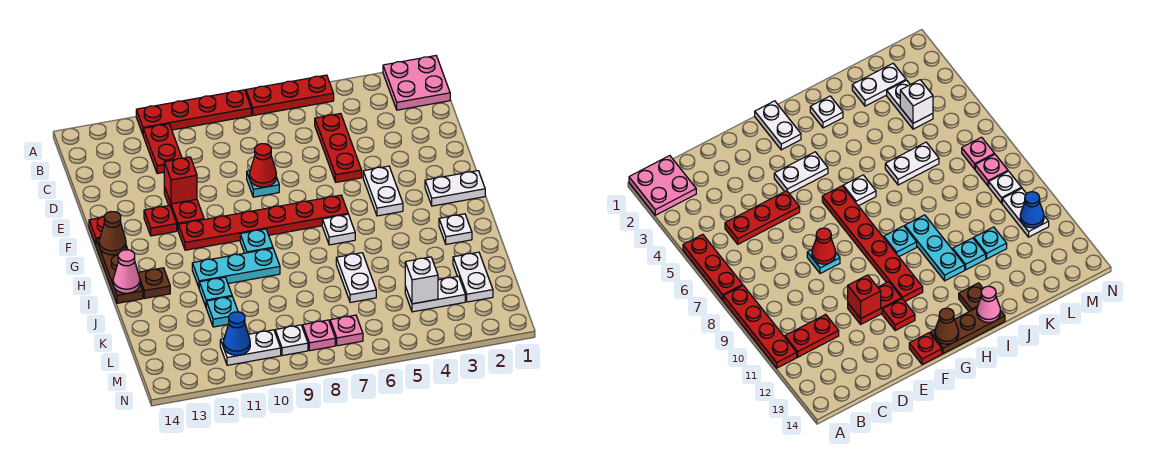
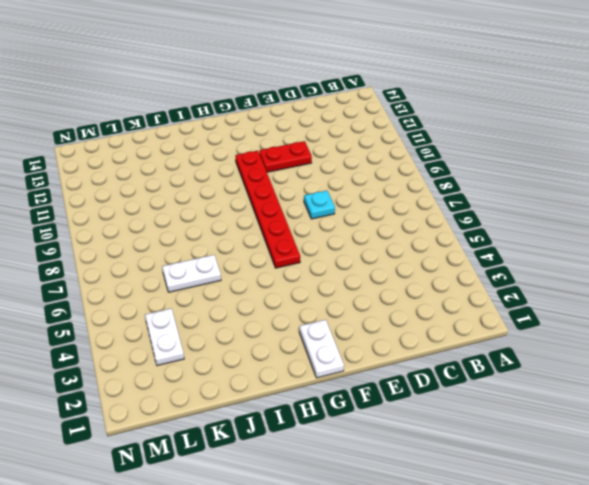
none -> pink plate A1:B2 level 1
none -> red plate A5:A7 level 1
none -> red plate A8:A11 level 1
none -> red plate B11:C11 level 1

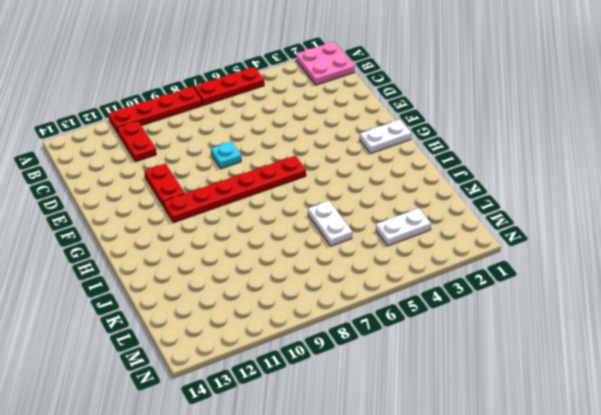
none -> red plate C5:E5 level 1
none -> white plate F4:G4 level 1
none -> red plate F12 level 1
none -> red plate F14 level 1

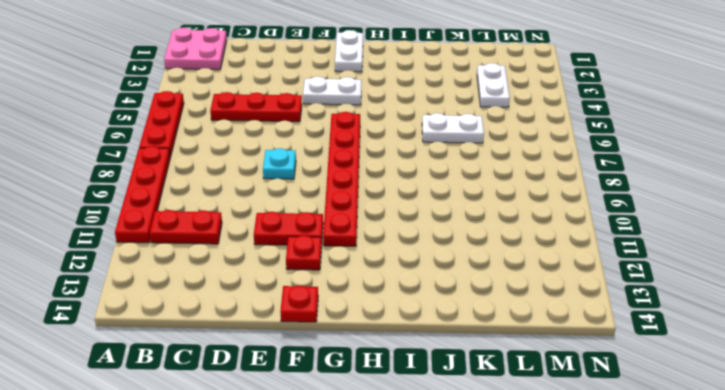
none -> brown plate G14:I14 level 1
none -> white plate H6 level 1
none -> cyan plate H9 level 1
none -> white plate I2 level 1

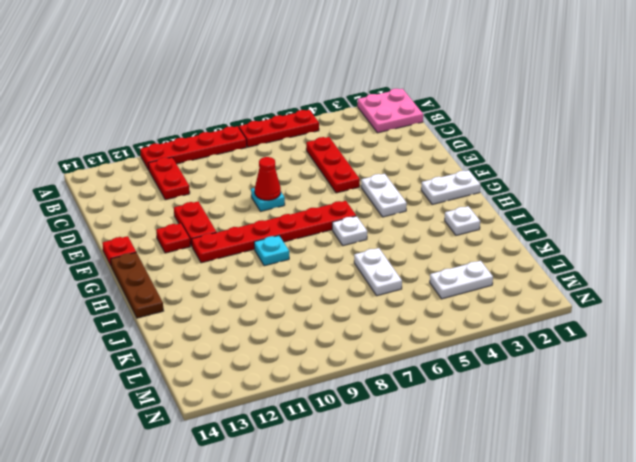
none -> cyan plate I9:I11 level 1
none -> brown plate I13 level 1
none -> cyan plate J11 level 1
none -> white plate K2:L2 level 1

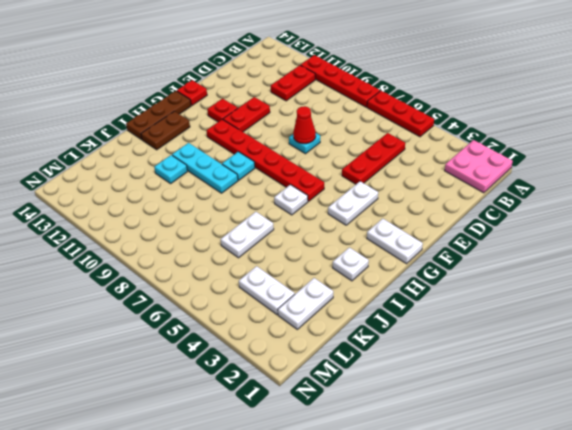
brown plate H13:I13 level 1 -> brown plate I13 level 1
none -> cyan plate K11 level 1
none -> pink plate M7 level 1
none -> pink plate M8 level 1
none -> white plate M9 level 1

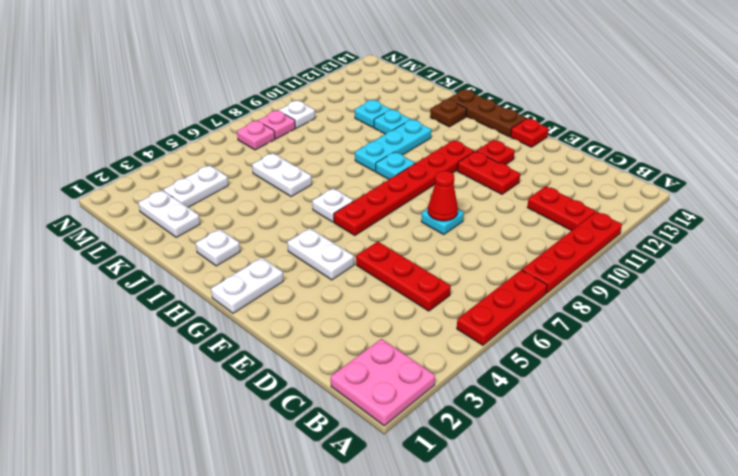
none -> white plate M10:M11 level 1
none -> red brick E11 level 2
none -> brown cone G14 level 2
none -> pink cone I14 level 2

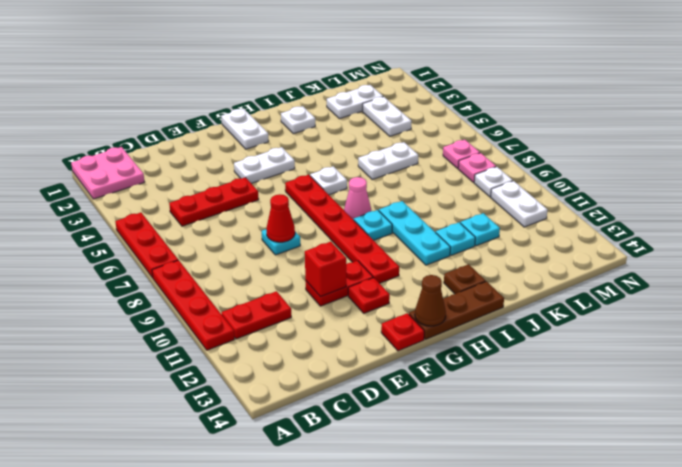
pink cone H8 level 1 -> pink cone I14 level 2
none -> white brick L4 level 2
none -> blue cone M11 level 2

